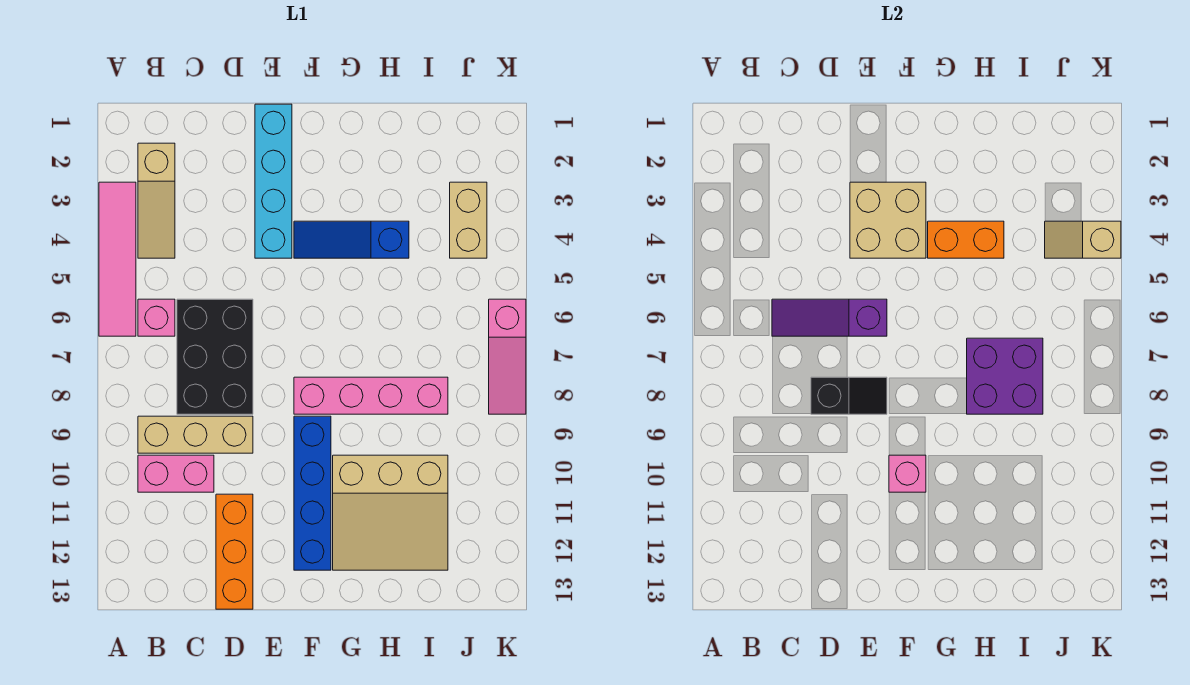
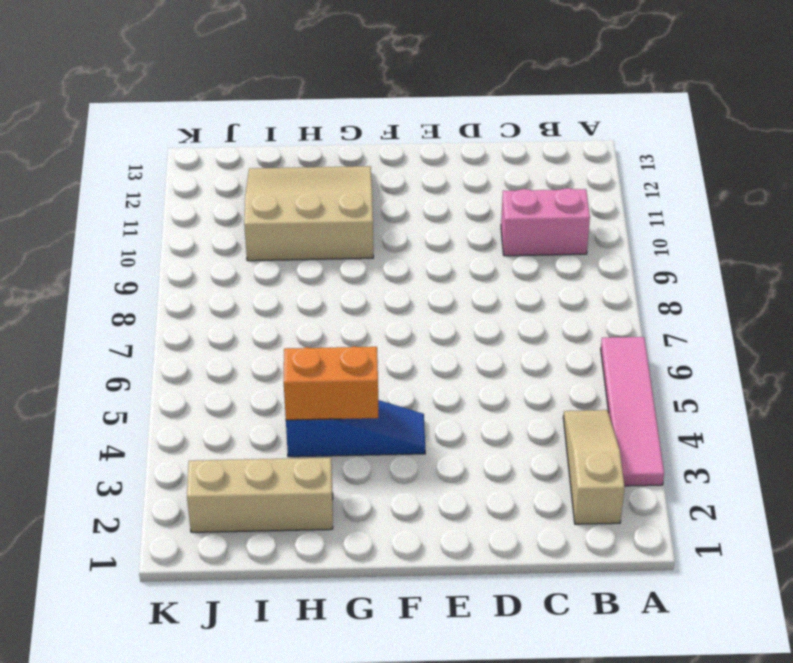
tan brick H2:J2 level 1 -> tan brick B9:D9 level 1
none -> pink brick B6 level 1
none -> black brick C6:D8 level 1
none -> orange brick D11:D13 level 1

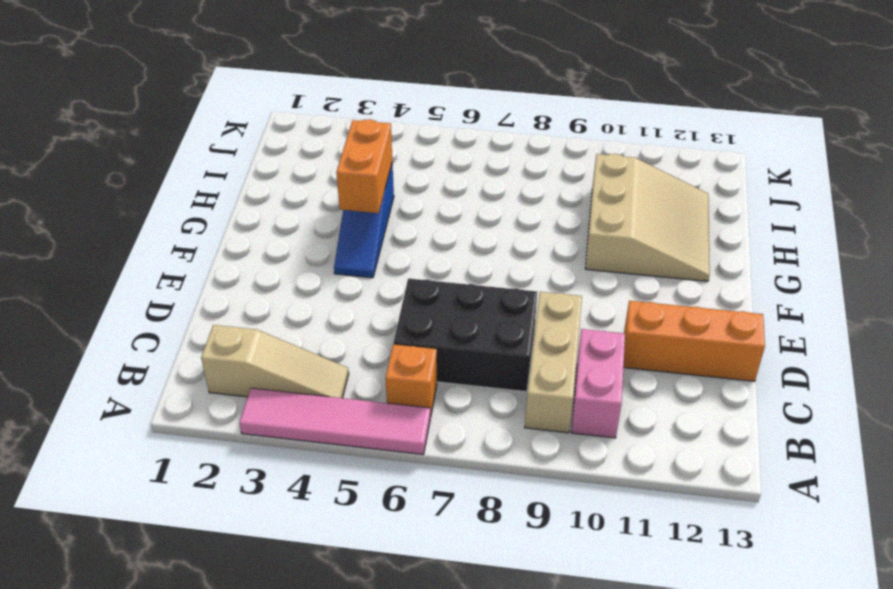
orange brick B6 level 1 -> pink brick B6 level 1
none -> cyan brick E1:E4 level 1
none -> pink brick F8:I8 level 1
none -> blue brick F9:F12 level 1

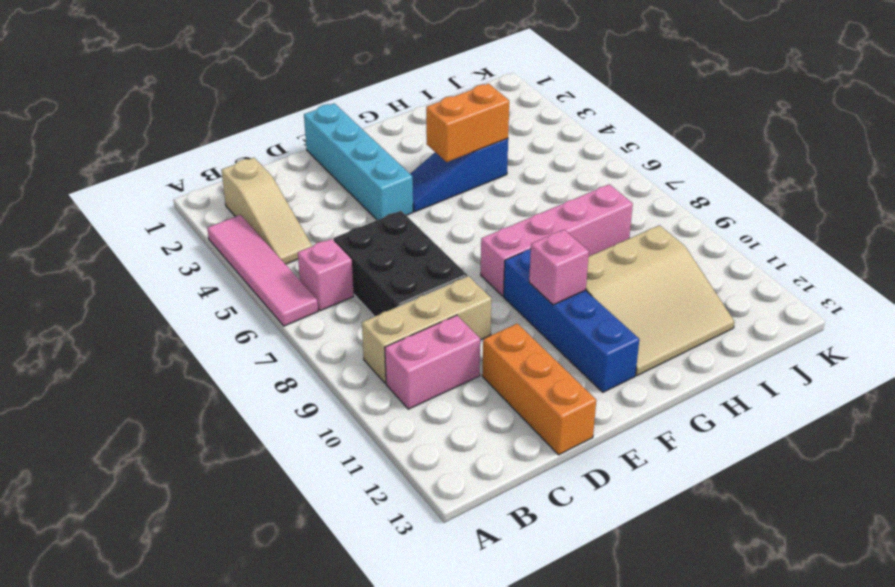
none -> tan brick J3:J4 level 1
none -> pink slope K6:K8 level 1 top 6
none -> purple slope C6:E6 level 2 top E

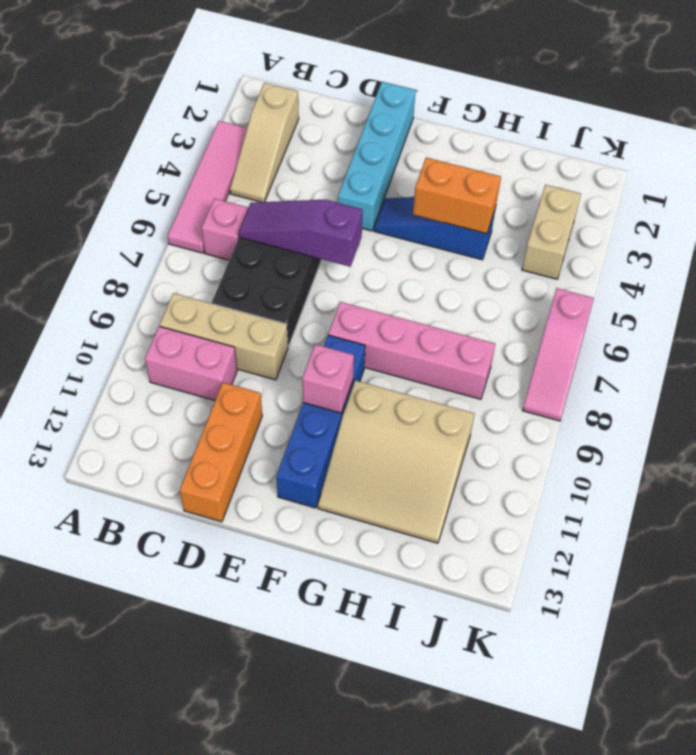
none -> black slope D8:E8 level 2 top D
none -> tan brick E3:F4 level 2
none -> purple brick H7:I8 level 2

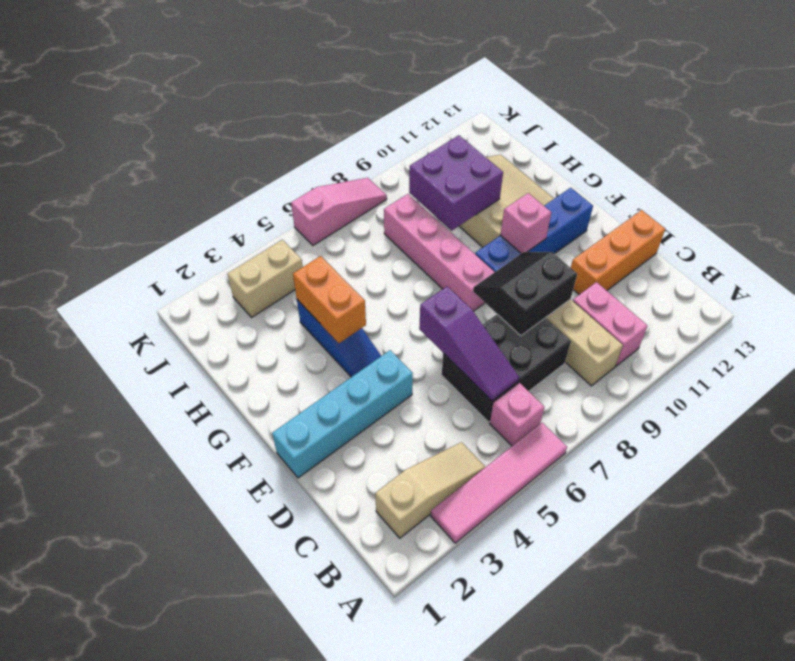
black slope D8:E9 level 2 top D -> black slope D8:E8 level 2 top D
purple brick H9:I10 level 2 -> purple brick H7:I8 level 2
none -> tan brick E3:F4 level 2
none -> tan slope J4:K4 level 2 top K

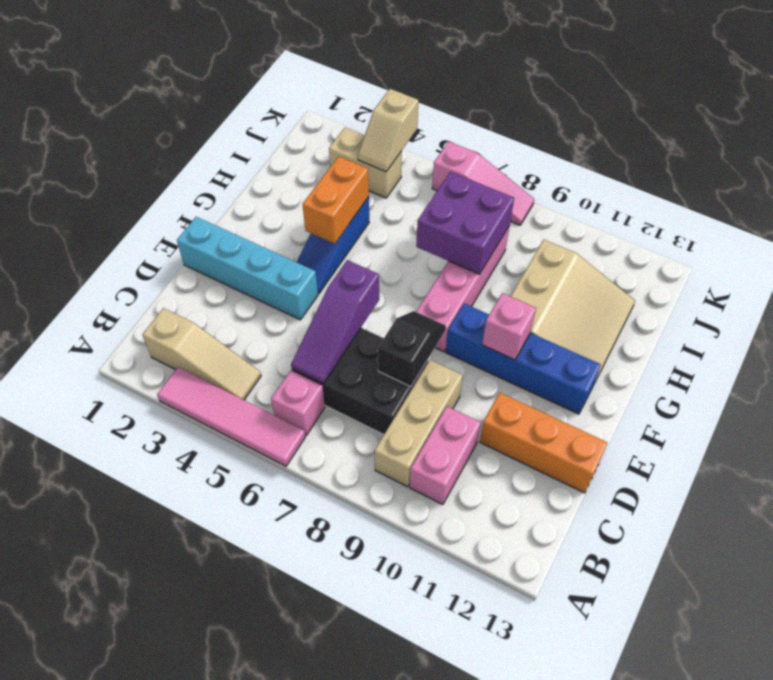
none -> tan brick E3:F4 level 2

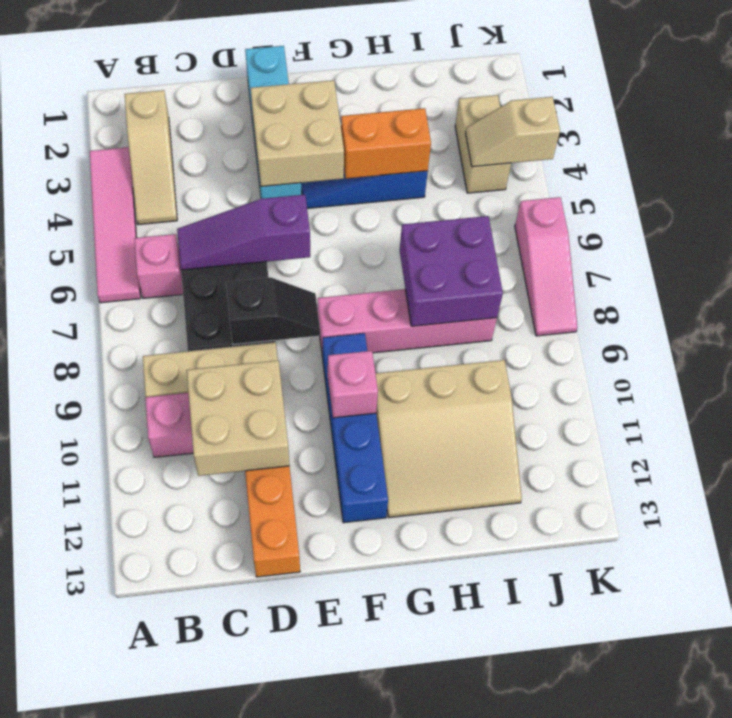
tan brick C10:D11 level 2 -> none

